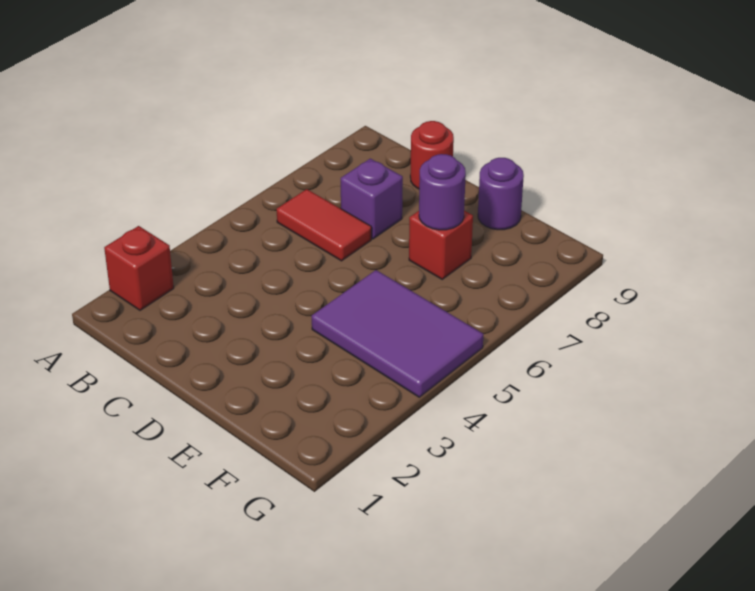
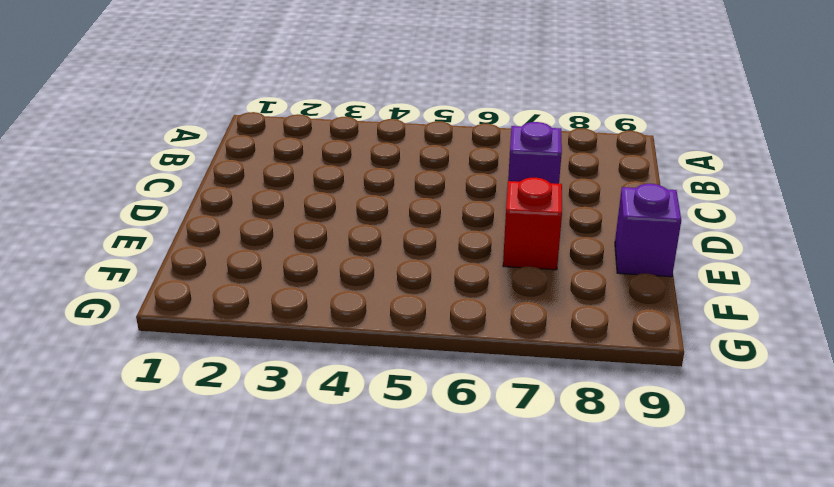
purple brick E9 level 1 -> purple round brick E9 level 1
none -> red brick A2 level 1
none -> red tile B6:C6 level 1

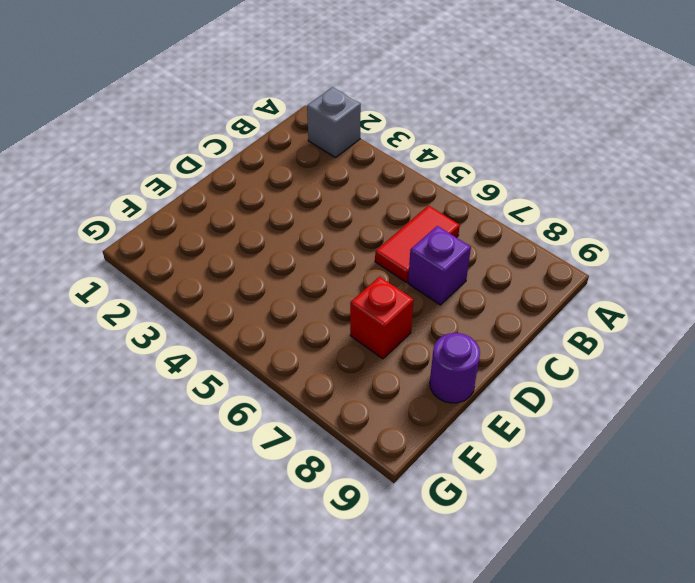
grey brick A2 level 1 -> red brick A2 level 1
none -> red round brick C9 level 1
none -> purple tile E4:G5 level 1

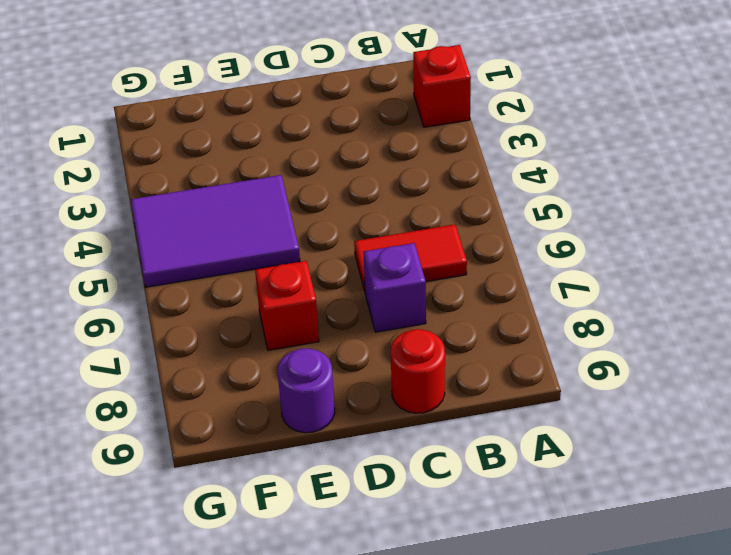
none -> purple round brick E7 level 2

